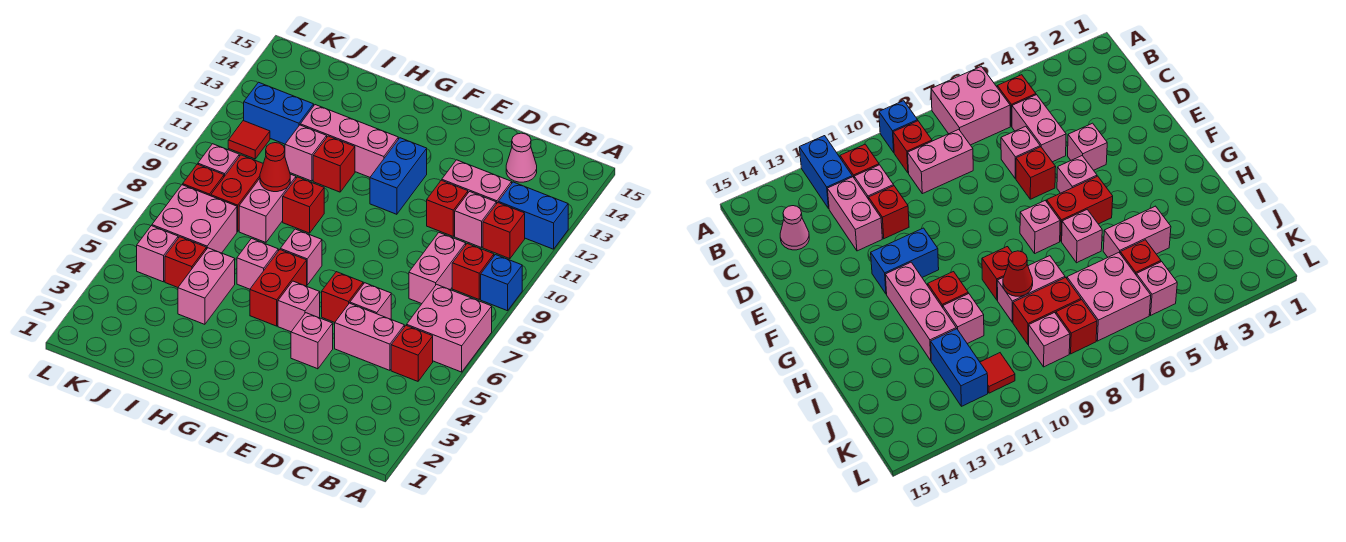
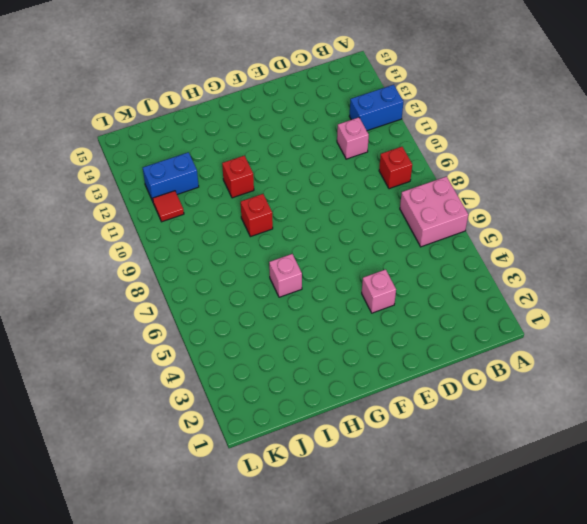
none -> blue brick A9 level 1
none -> red brick B5 level 1
none -> red brick B11 level 1
none -> pink brick C5:D5 level 1

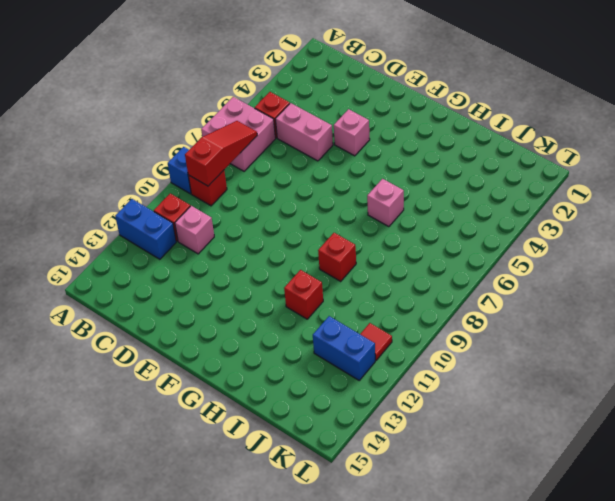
red slope B7:B9 level 2 top 9 -> none
none -> pink brick C8:C9 level 1
none -> pink brick C12:D12 level 1
none -> pink cone C14 level 1
none -> pink brick D6 level 1

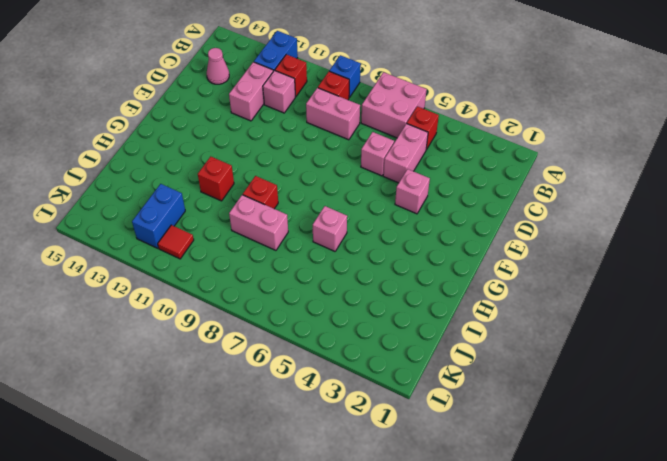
none -> red brick D11 level 1
none -> red brick E6 level 1
none -> pink brick F5 level 1
none -> blue brick F11:F12 level 1

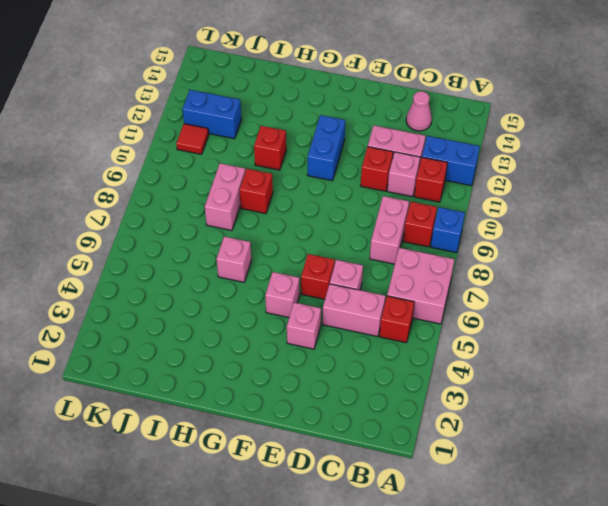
none -> red brick G5:G6 level 1
none -> pink brick G7 level 1
none -> pink brick G12:I12 level 1
none -> pink brick I4:I5 level 1

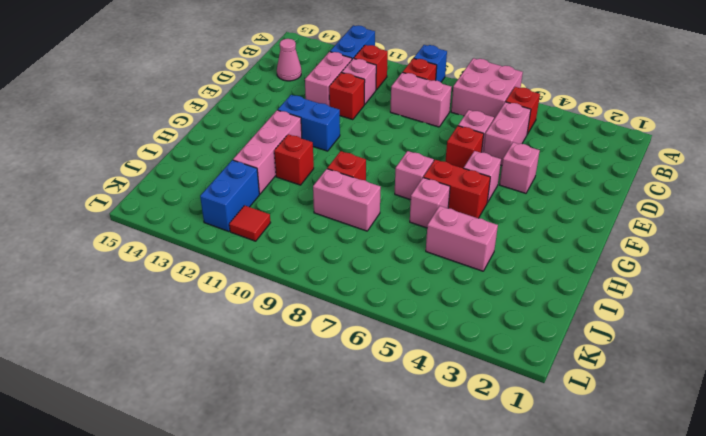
none -> pink brick I11 level 1
none -> red brick J5 level 1
none -> pink brick J6:K7 level 1
none -> red brick J8:J9 level 1

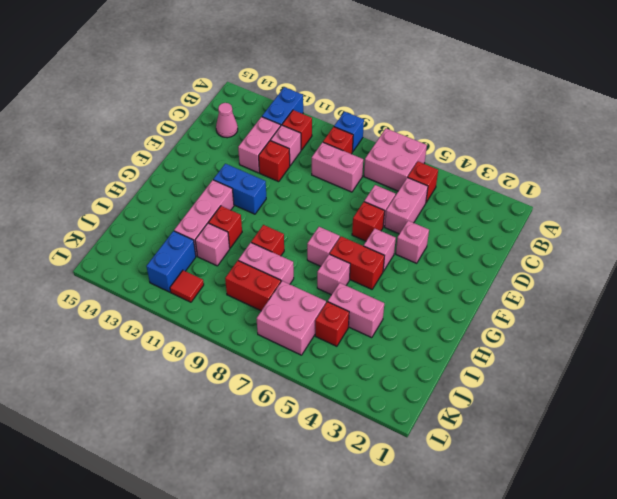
none -> pink brick K5 level 1
none -> red brick K8 level 1
none -> pink brick K9 level 1
none -> red cone I9 level 2

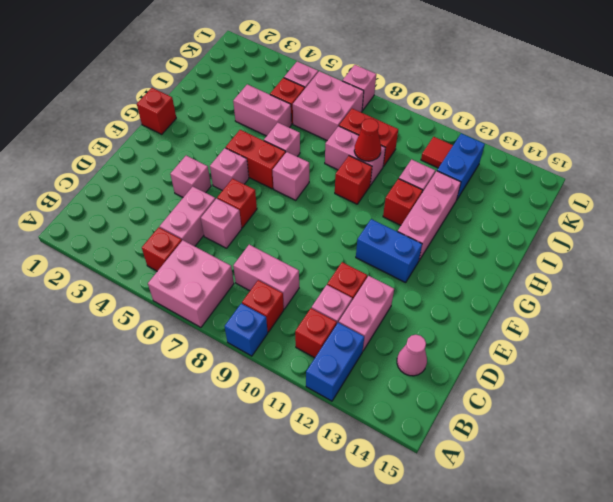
red brick G1 level 1 -> red brick K8 level 1
pink brick L7 level 1 -> pink brick K9 level 1

